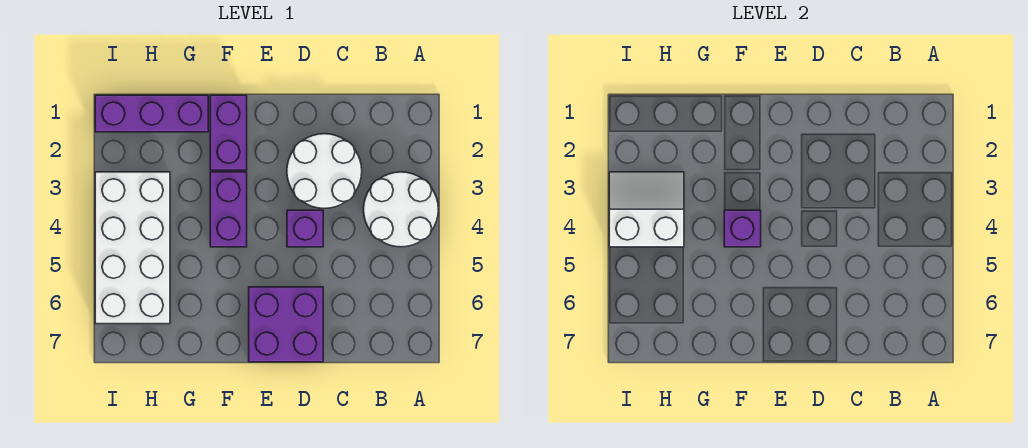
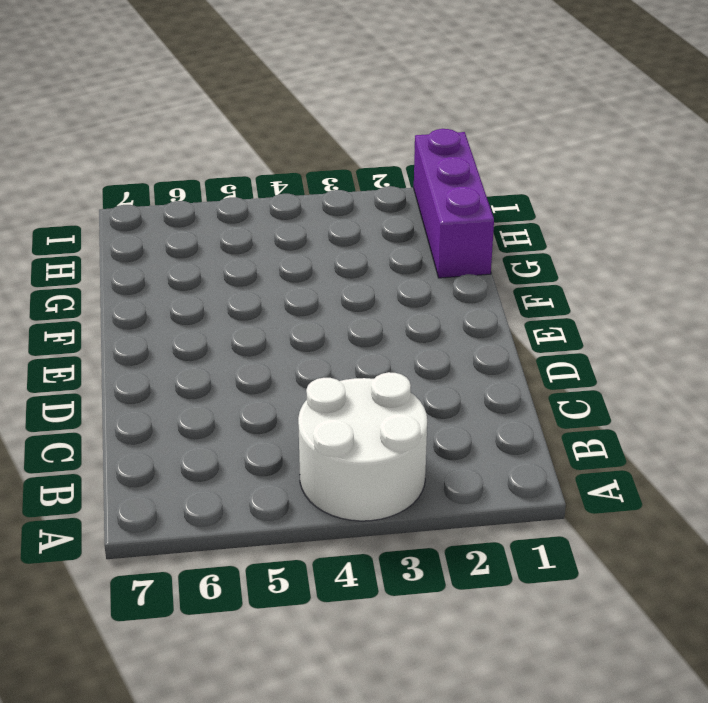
none -> white round brick C2:D3 level 1
none -> purple brick D4 level 1

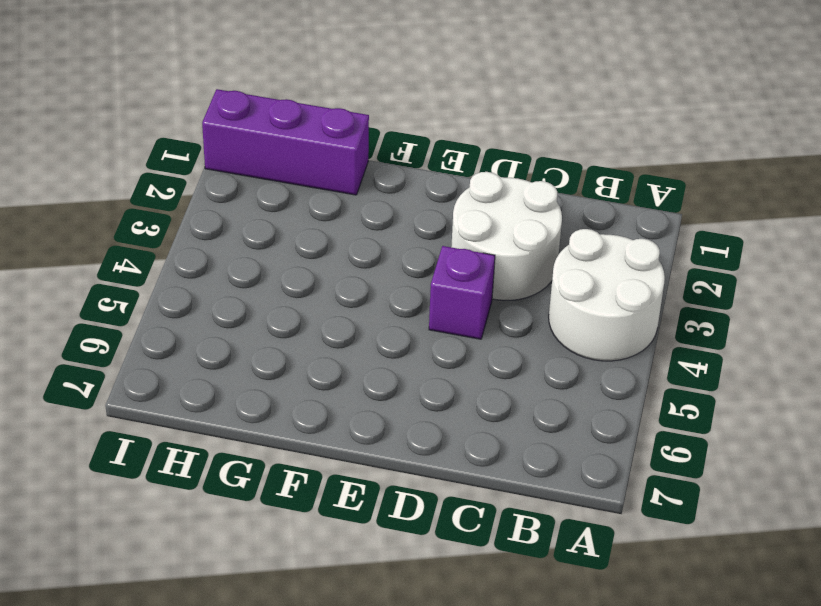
none -> purple brick D6:E7 level 1
none -> purple brick F1:F2 level 1

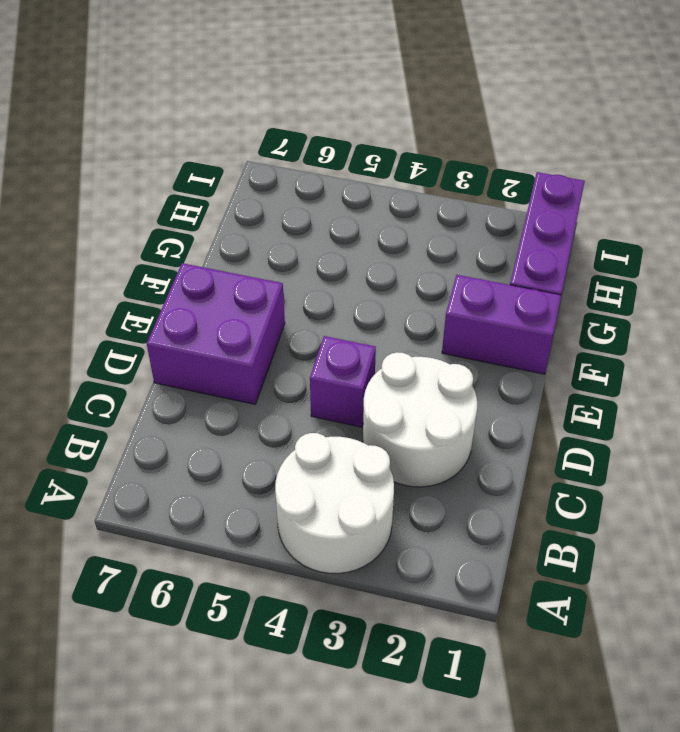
none -> purple brick F3:F4 level 1
none -> white brick H3:I6 level 1

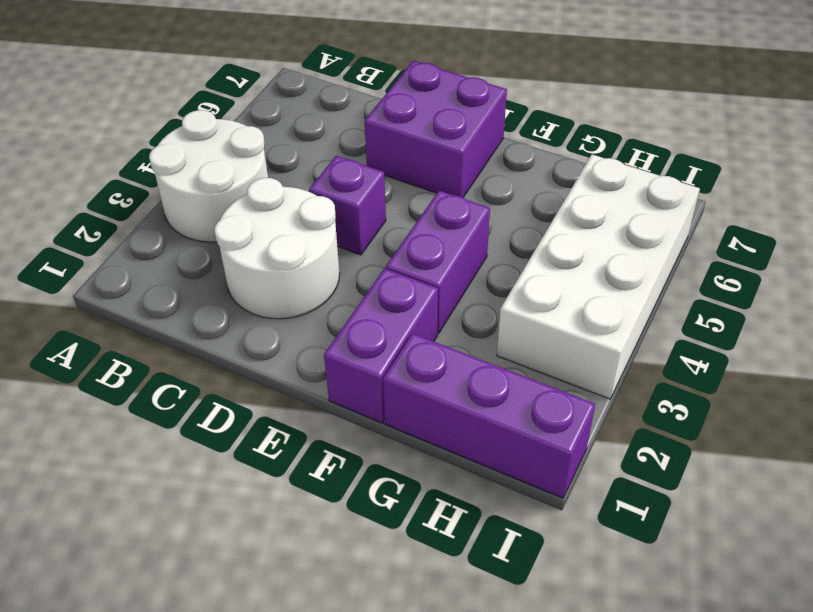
none -> purple brick F4 level 2
none -> white slope H3:I4 level 2 top 4

